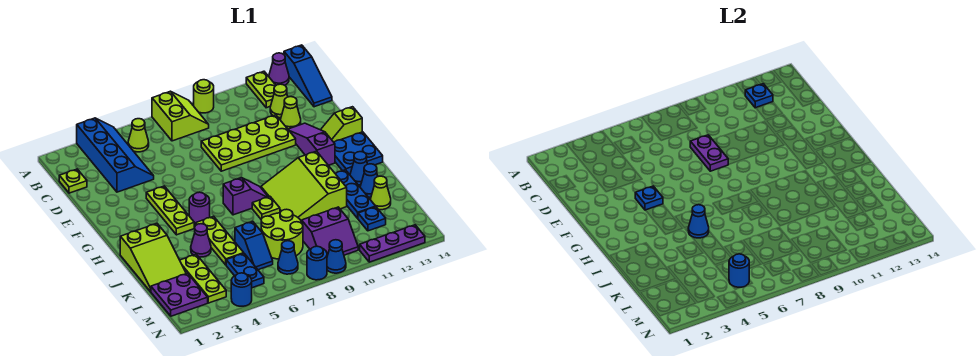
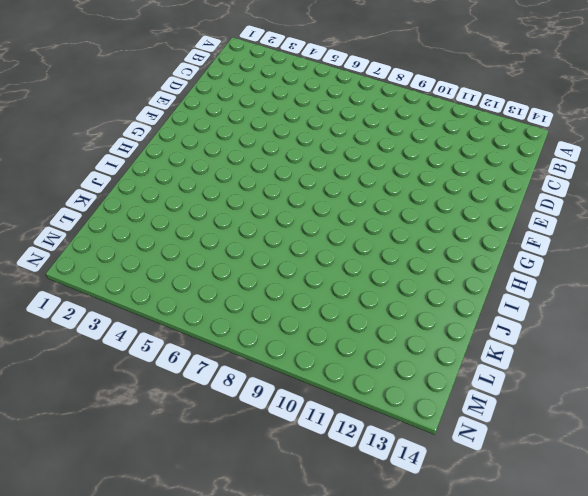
none -> blue slope A3:D4 level 1 top 3
none -> lime slope A7:B8 level 1 top 7
none -> lime round brick A9 level 1
none -> lime plate A12:B12 level 1

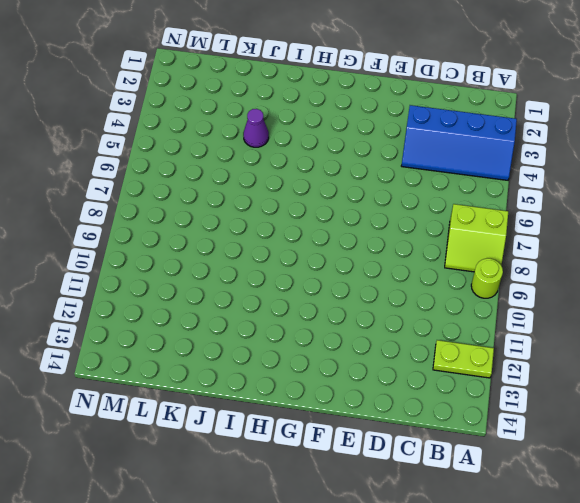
none -> purple cone A13 level 1
none -> blue slope A14:C14 level 1 top A
none -> lime cone B5 level 1
none -> lime plate C1 level 1

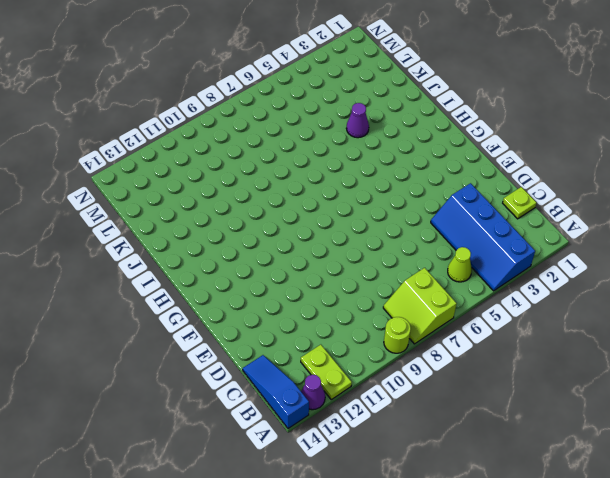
none -> lime cone C12 level 1
none -> lime plate D8:E11 level 1
none -> lime cone D12 level 1
none -> purple slope E12:G12 level 1 top G

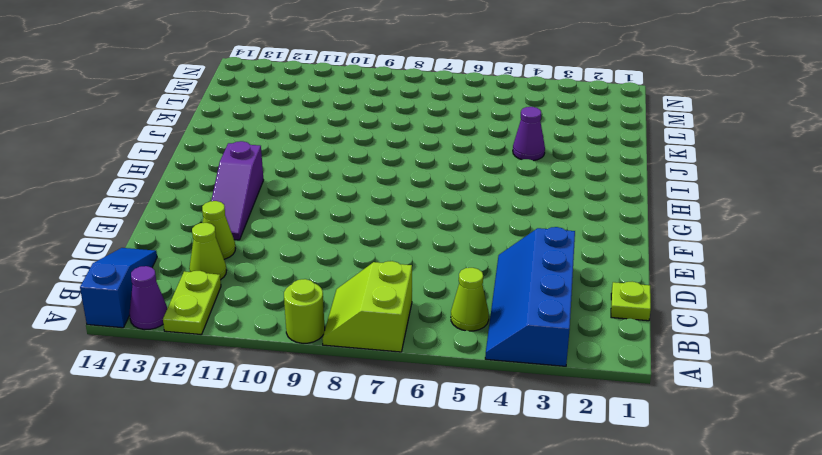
none -> lime plate D8:E11 level 1
none -> lime plate F4:H4 level 1
none -> lime slope F13:F14 level 1 top 14
none -> blue plate G13:H14 level 1

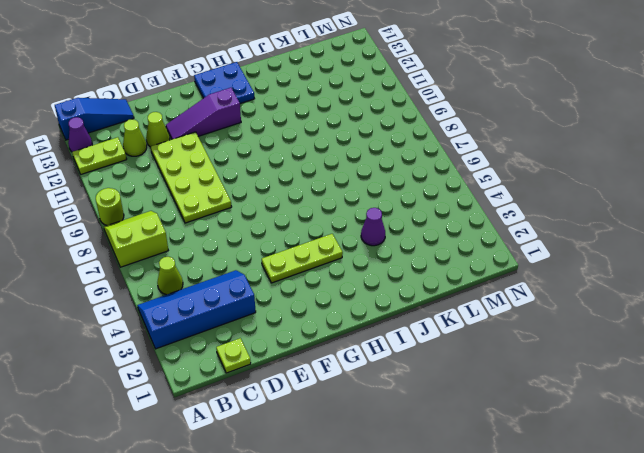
none -> lime slope F13:F14 level 1 top 14
none -> purple round brick H5 level 1
none -> purple slope H7:H8 level 1 top 7
none -> lime slope H9:J11 level 1 top 11

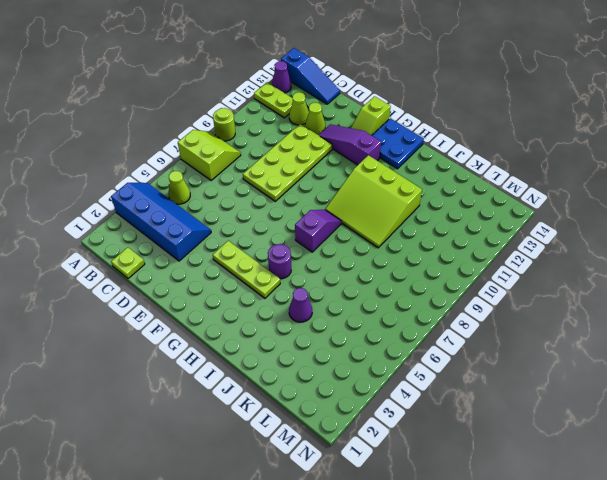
none -> lime slope I1:K2 level 1 top I
none -> lime plate I5:K5 level 1
none -> lime plate I8 level 1
none -> blue plate I12:K12 level 1

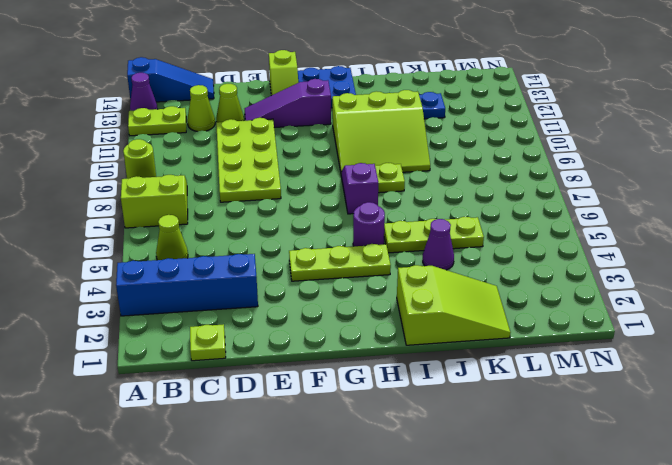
none -> blue cone I13 level 1
none -> blue cone J13 level 1
none -> lime plate K3:M3 level 1
none -> blue slope K6:L6 level 1 top K

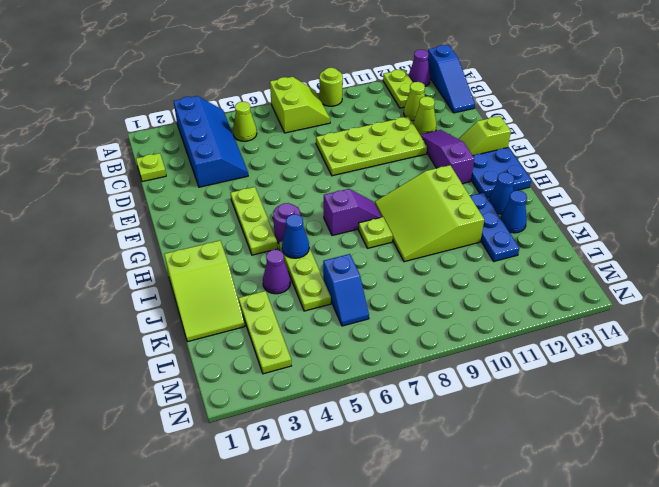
none -> lime round brick K7:L8 level 1
none -> lime cone K13 level 1
none -> purple plate L1:M2 level 1
none -> blue plate L5:M5 level 1

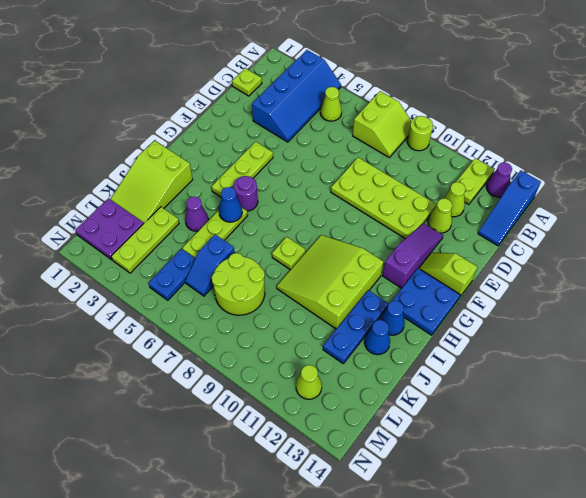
lime cone M12 level 1 -> lime cone K13 level 1
none -> purple slope H7:H8 level 1 top 7
none -> purple slope L9:M10 level 1 top L
none -> blue plate L12 level 1
none -> blue cone M7 level 1

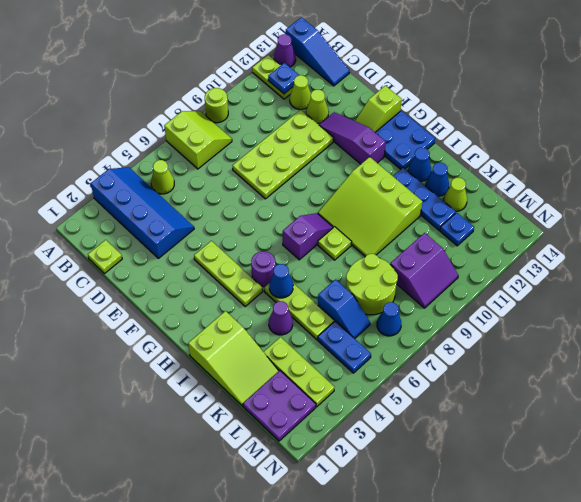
none -> blue round brick N4 level 1
none -> blue round brick N8 level 1
none -> blue cone N9 level 1
none -> purple plate N11:N13 level 1

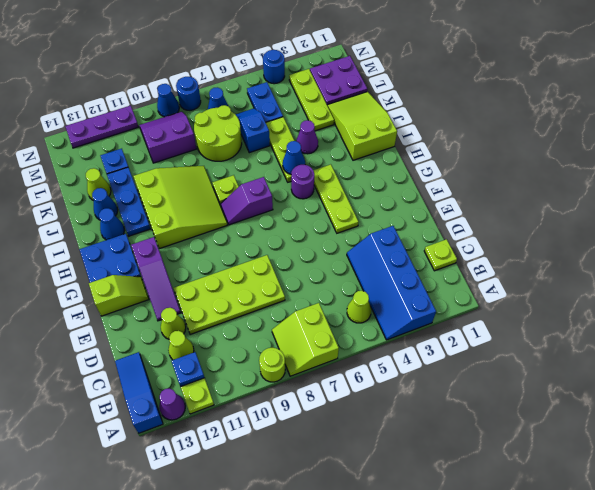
none -> purple plate D8:E8 level 2
none -> blue plate F4 level 2
none -> blue round brick M5 level 2

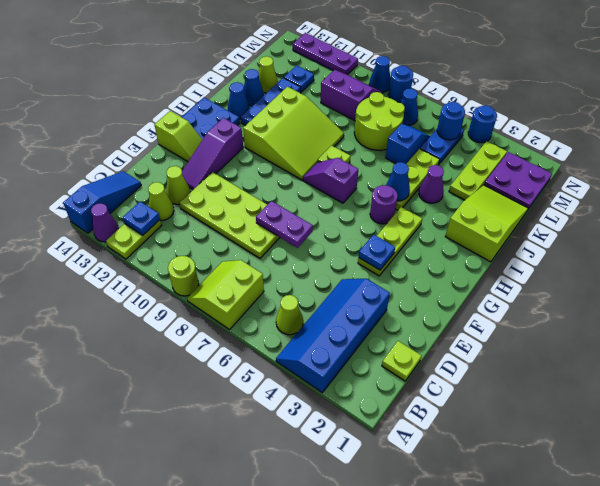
purple plate E7:E8 level 2 -> purple plate D8:E8 level 2

